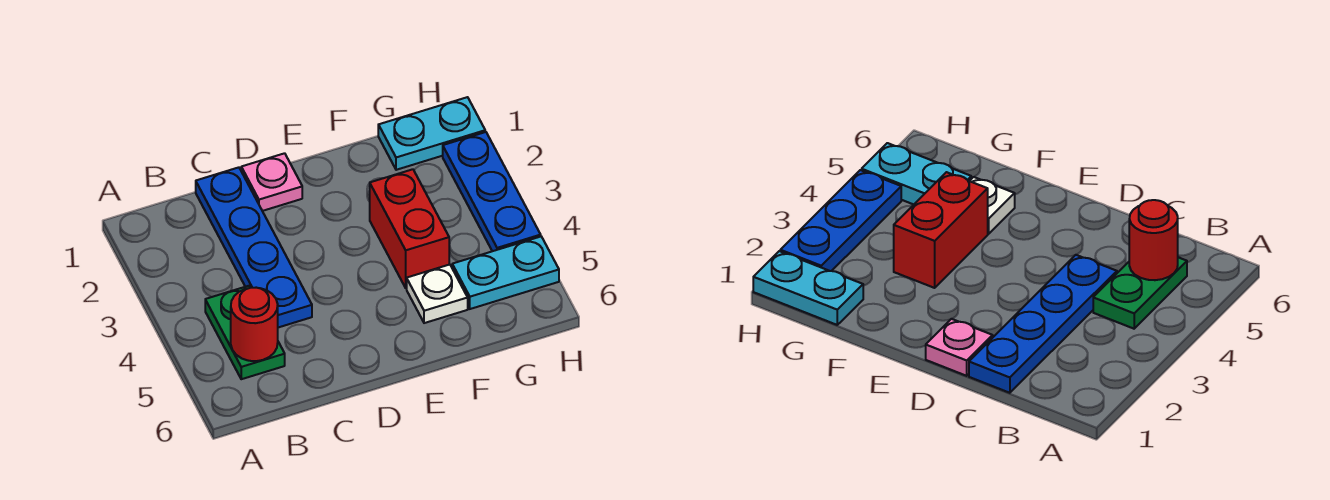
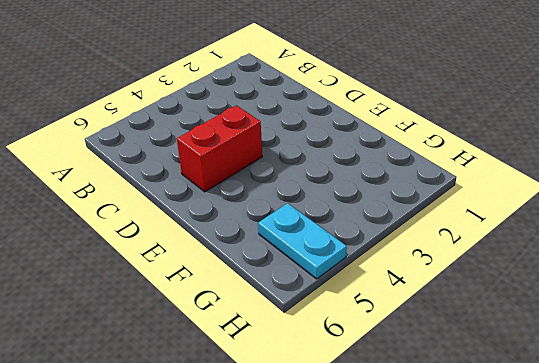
red brick D4:D5 level 1 -> red brick F3:F4 level 1
none -> green plate B4:B5 level 1
none -> blue plate C1:C4 level 1

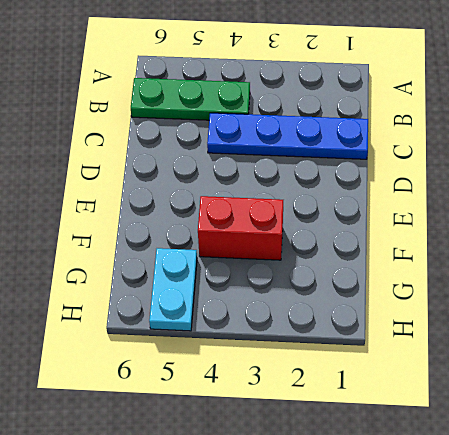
green plate B4:B6 level 1 -> green plate B4:B5 level 1
none -> pink plate D1 level 1
none -> white plate F5 level 1

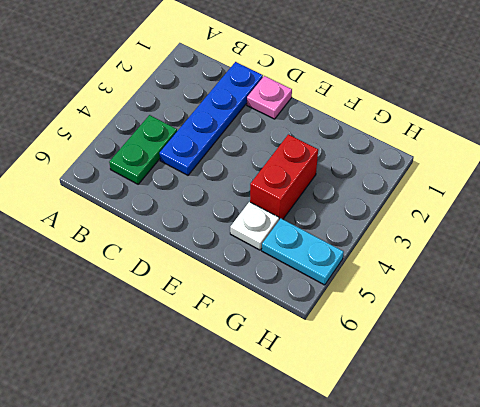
none -> cyan plate G1:H1 level 1
none -> blue plate H2:H4 level 1

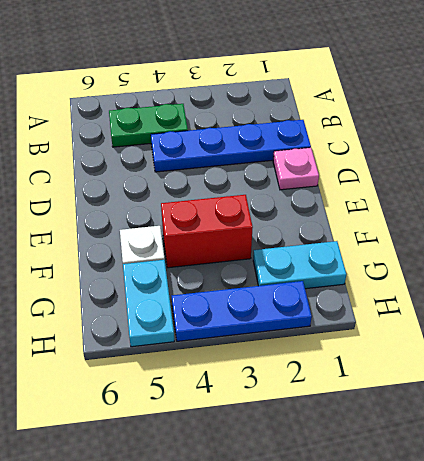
cyan plate G1:G2 level 1 -> cyan plate G1:H1 level 1
none -> red round brick B5 level 2

